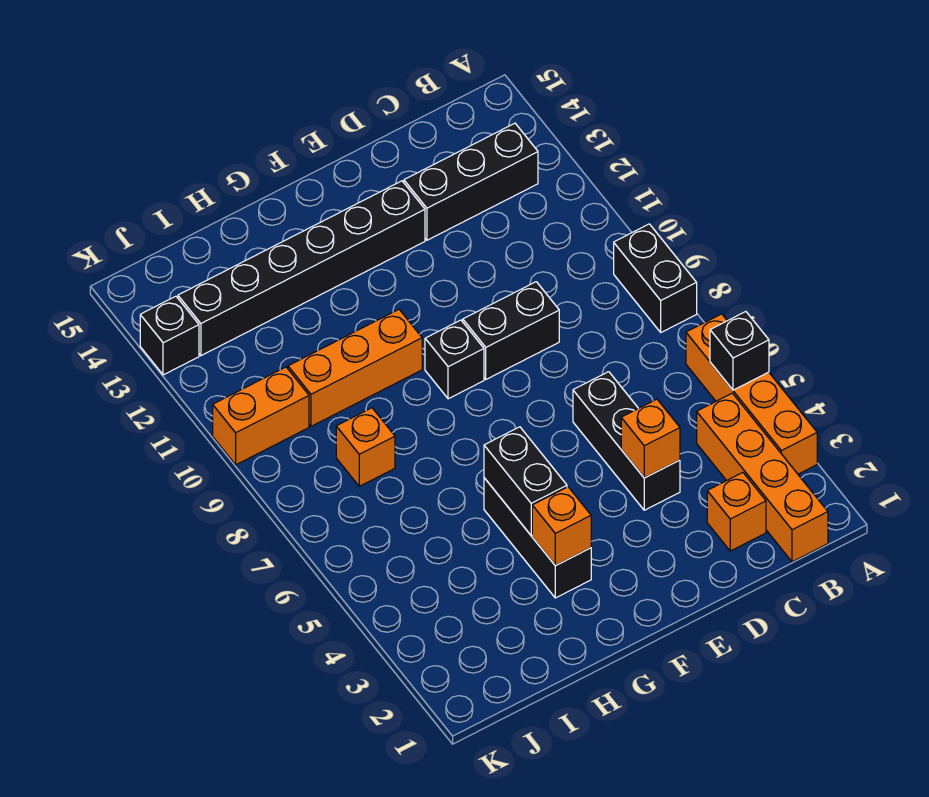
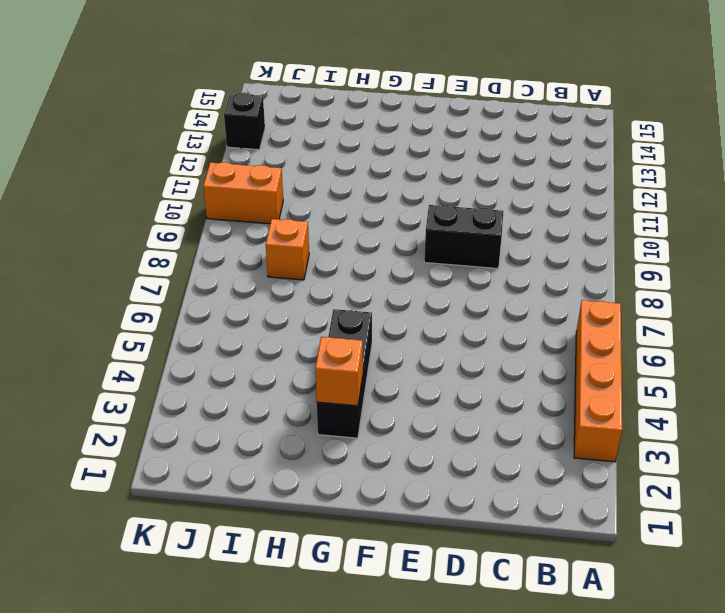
none -> black brick A8:A9 level 1
none -> orange brick B1:B4 level 1
none -> black brick B13:D13 level 1

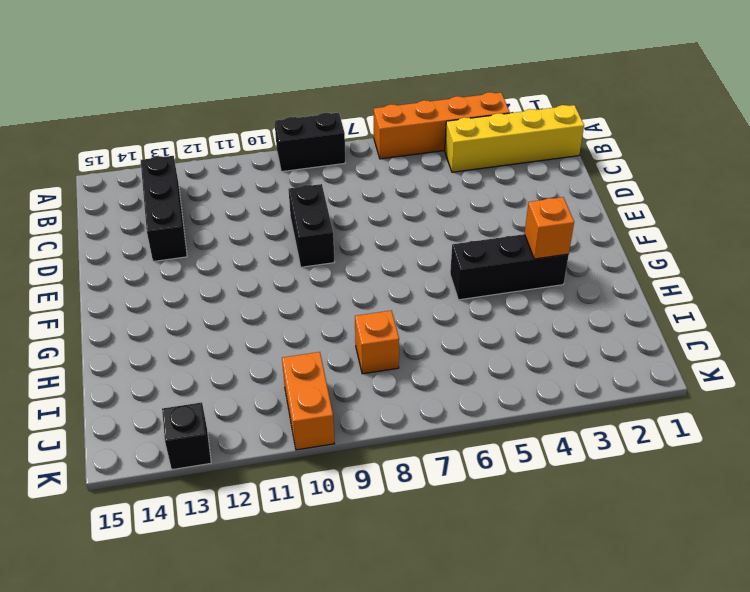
yellow brick B1:B4 level 1 -> orange brick B1:B4 level 1
none -> orange brick C2 level 1
none -> black brick D4:D6 level 1
none -> black brick E13:J13 level 1

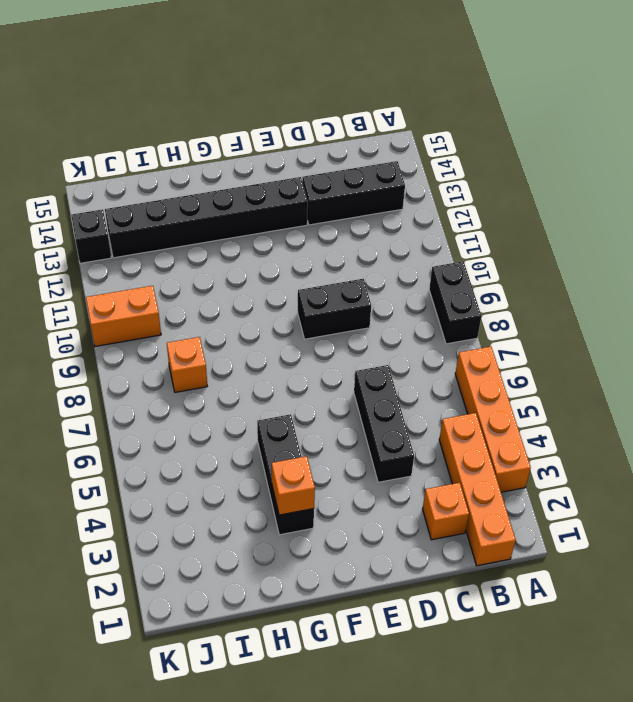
none -> black brick F9 level 1
none -> orange brick G10:I10 level 1
none -> black brick A5 level 2

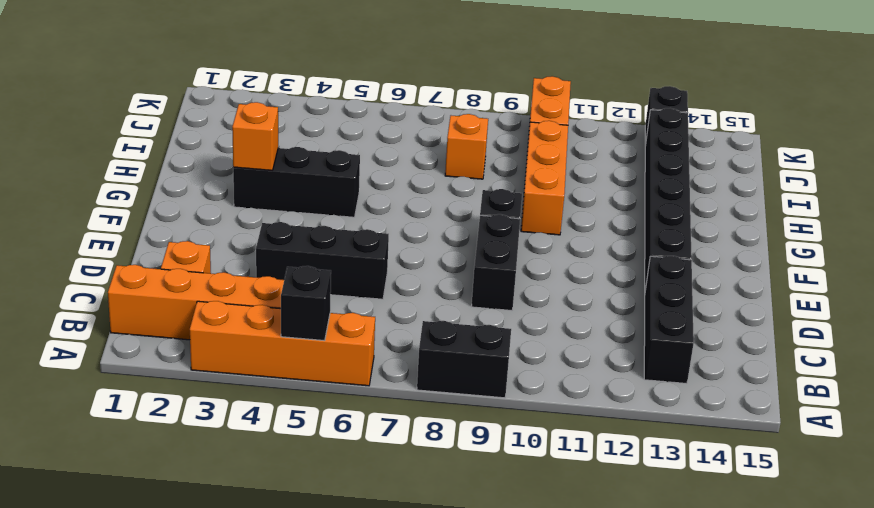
none -> orange brick D4 level 2
none -> black brick G4:G5 level 2

